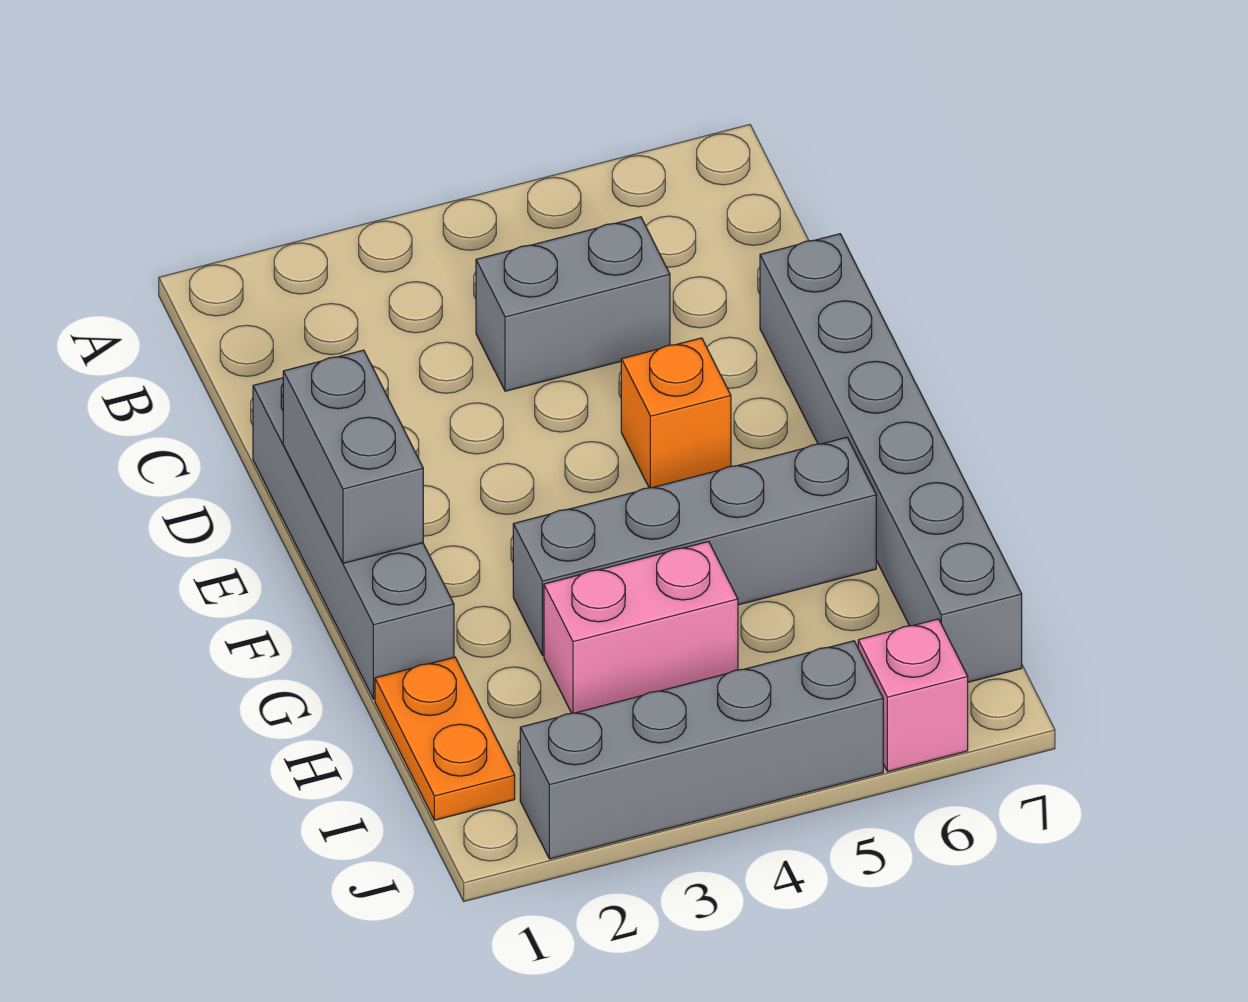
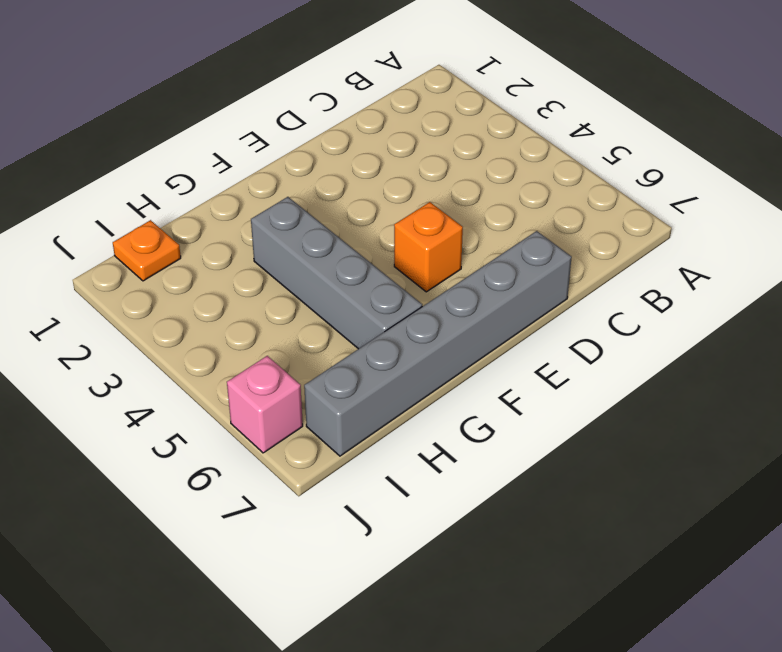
orange plate I1 level 1 -> orange plate H1:I1 level 1
none -> grey brick C4:C5 level 1
none -> grey brick D1:G1 level 1

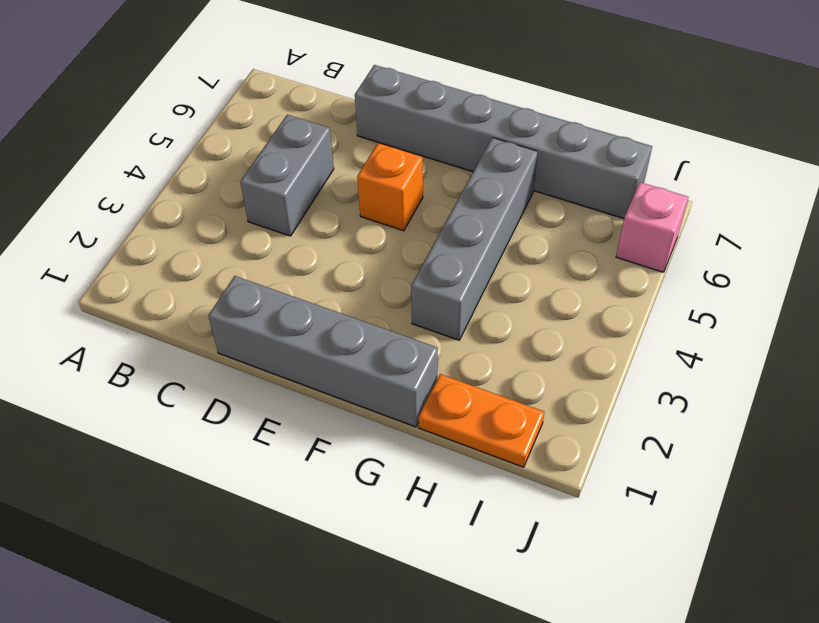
none -> pink brick H3:H4 level 1
none -> grey brick J2:J5 level 1

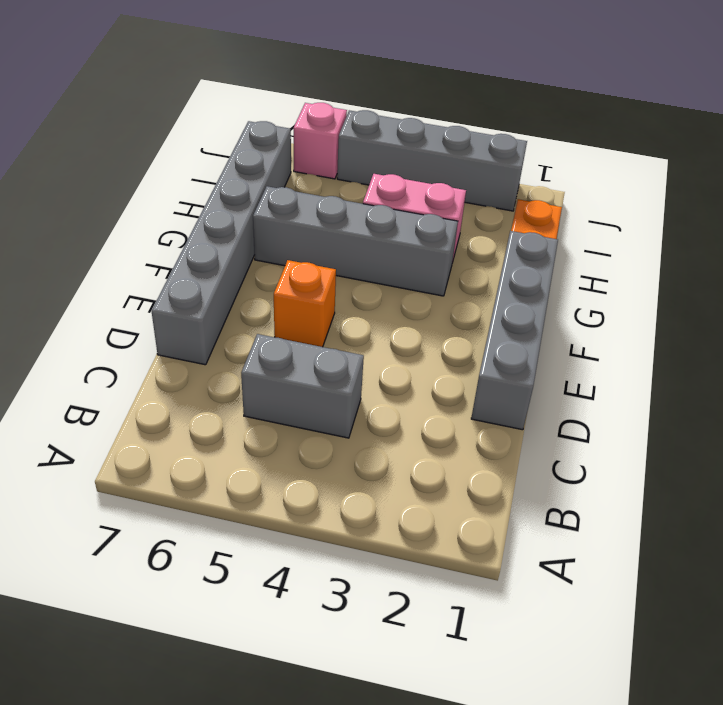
none -> grey brick E1:F1 level 2

